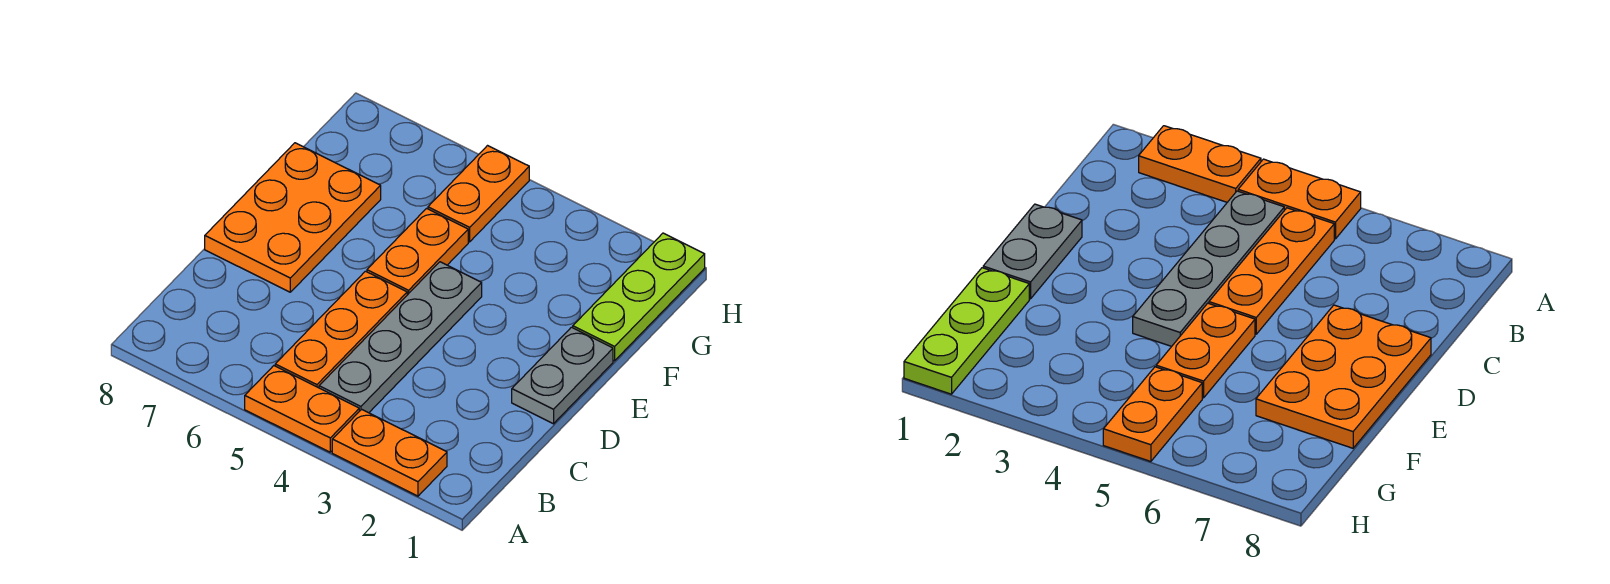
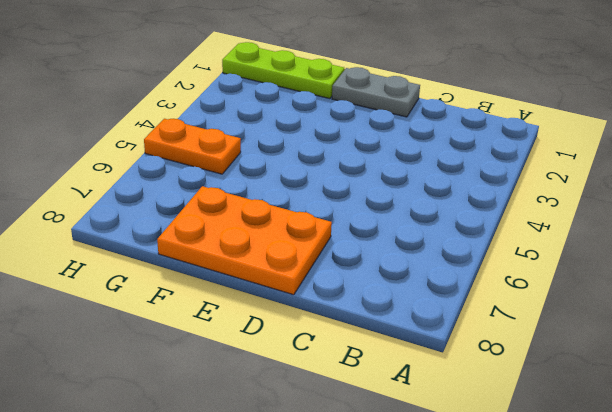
none -> orange plate A2:A3 level 1
none -> orange plate A4:A5 level 1

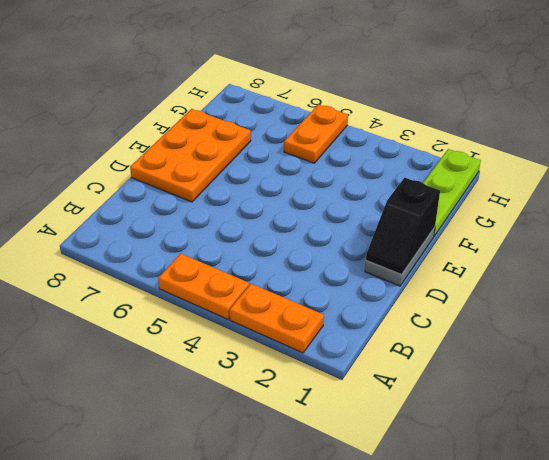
black slope D1:E1 level 2 top E -> none
none -> grey plate B4:E4 level 1
none -> orange plate B5:D5 level 1

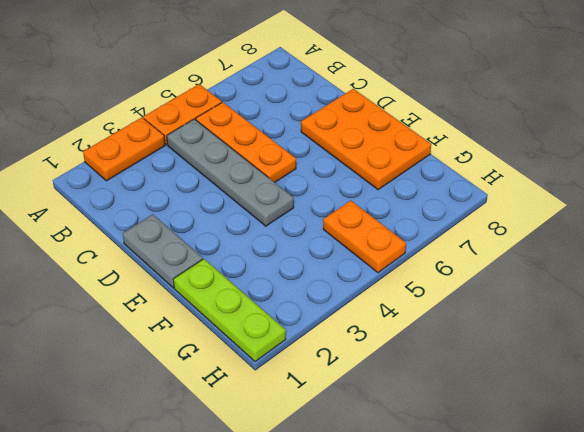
none -> orange plate E5:F5 level 1

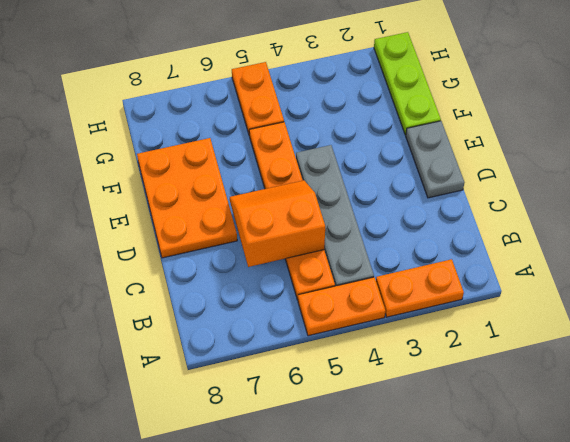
orange slope C5:D6 level 2 top C -> none

